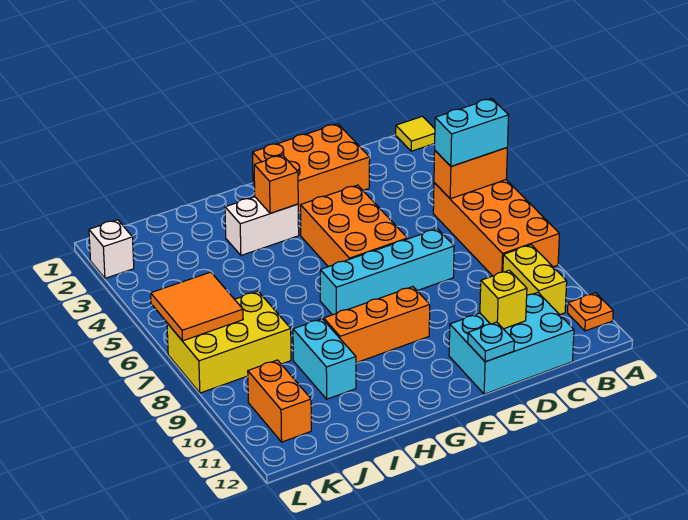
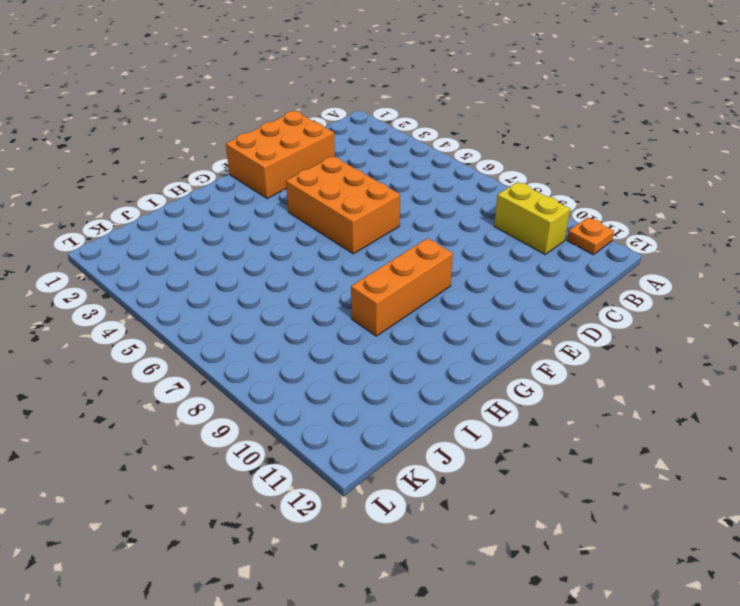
none -> yellow tile A1 level 1
none -> orange brick A5:B8 level 1
none -> cyan brick C11:E12 level 1

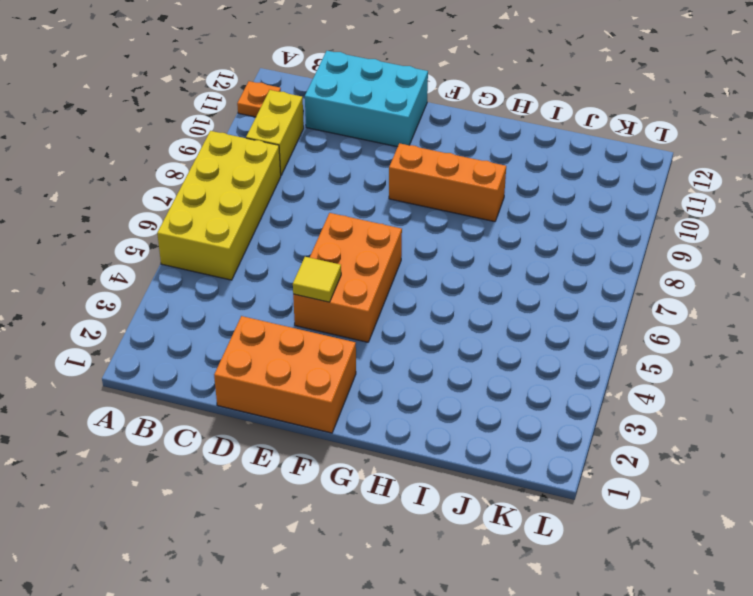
yellow brick A5:B8 level 1 -> orange brick A5:B8 level 1
yellow tile E4 level 2 -> yellow tile A1 level 1
none -> cyan brick D7:G7 level 1
none -> white brick G3:H3 level 1
none -> cyan brick I9:I10 level 1

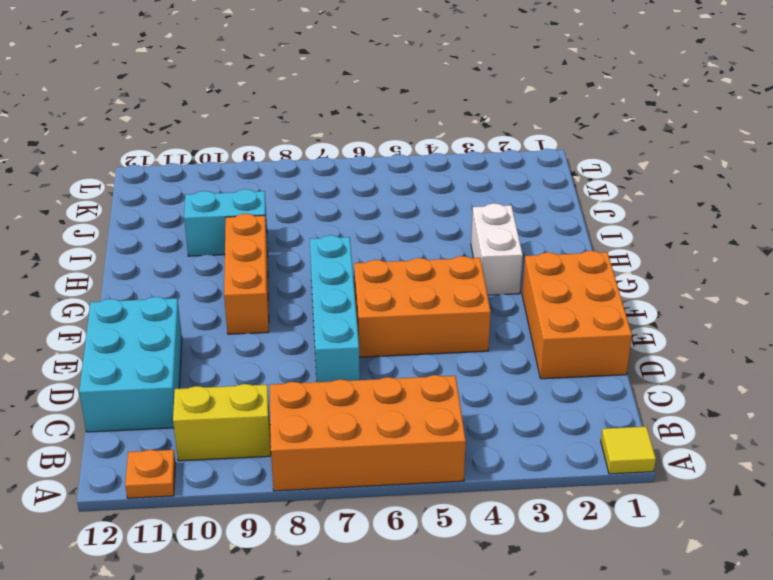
none -> yellow brick J7:L8 level 1
none -> orange brick K10:K11 level 1
none -> white brick L2 level 1

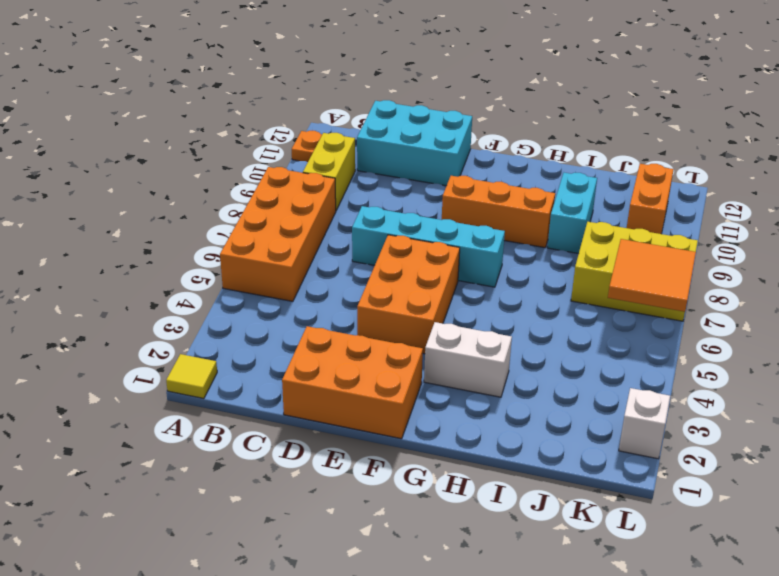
none -> orange brick A5:B5 level 2
none -> yellow brick D11 level 2
none -> cyan plate E12 level 2

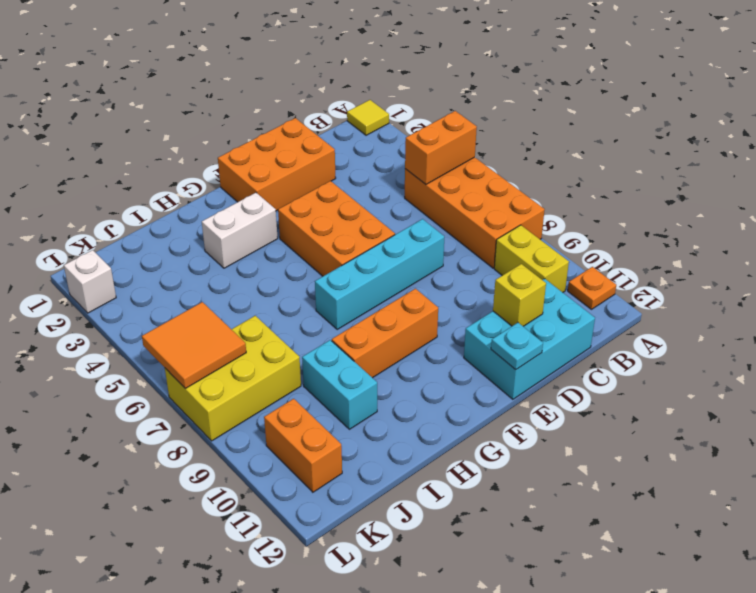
none -> orange brick G3 level 2
none -> cyan brick A5:B5 level 3

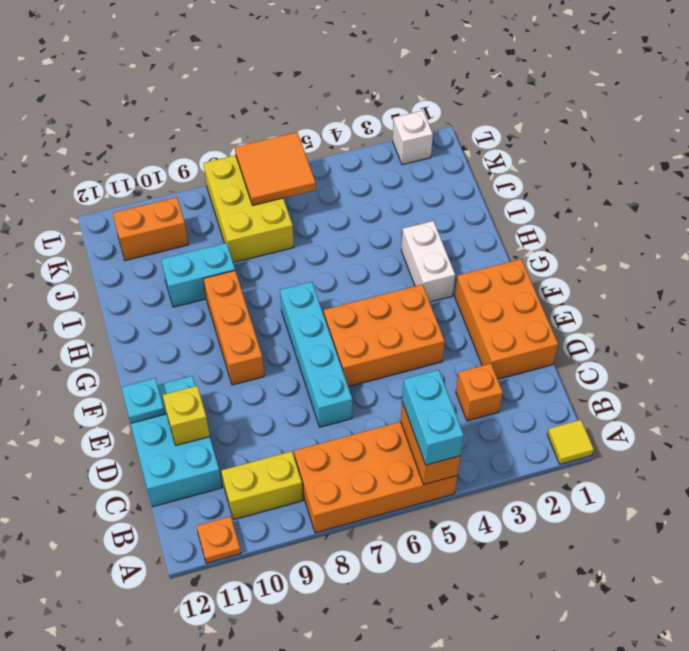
orange brick C3 level 1 -> orange brick G3 level 2

